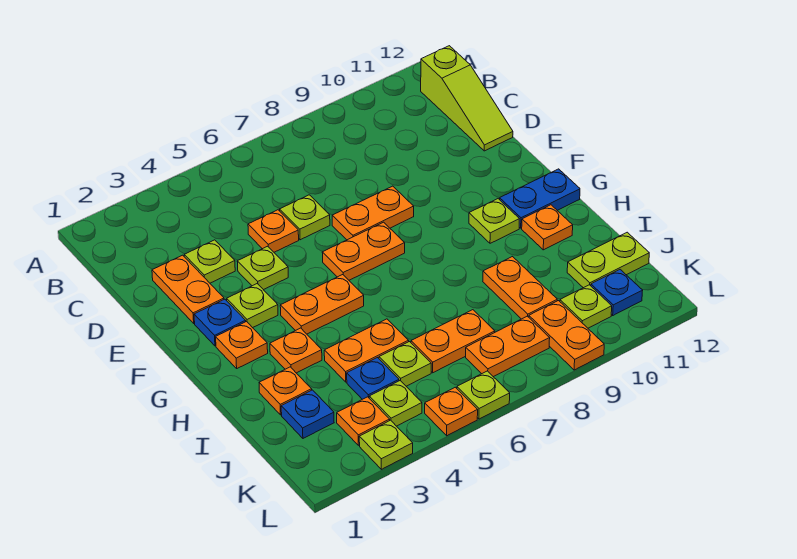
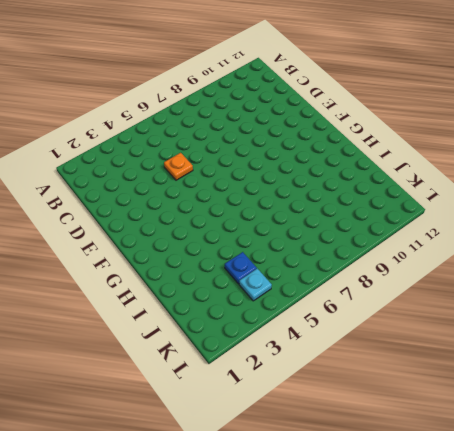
cyan plate K4 level 1 -> lime plate K4 level 1
none -> lime slope B12:D12 level 1 top B
none -> orange plate D2:E2 level 1
none -> lime plate D3 level 1
none -> lime plate D6 level 1

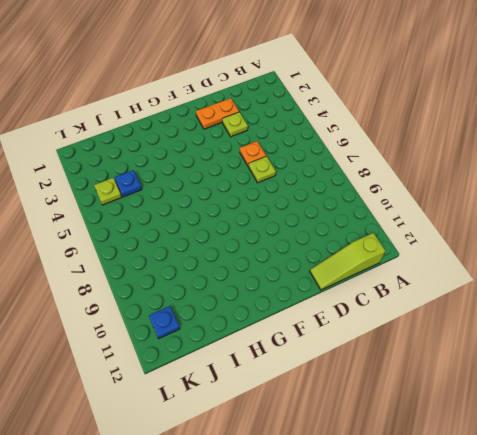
none -> lime plate E4 level 1
none -> orange plate E7:E8 level 1
none -> blue plate F2 level 1
none -> lime plate F3 level 1

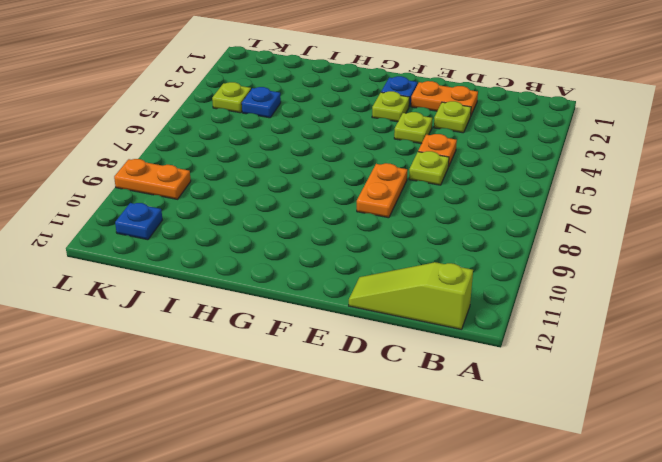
none -> orange plate F6:F7 level 1
none -> orange plate G2 level 1
none -> orange plate G4:G5 level 1
none -> lime plate G10 level 1

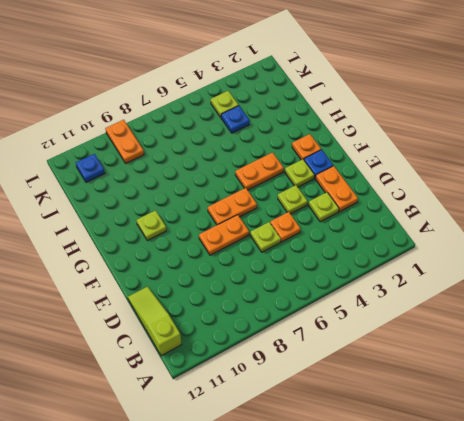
none -> blue plate G11:G12 level 1
none -> orange plate H3 level 1
none -> orange plate H11 level 1
none -> orange plate I2 level 1

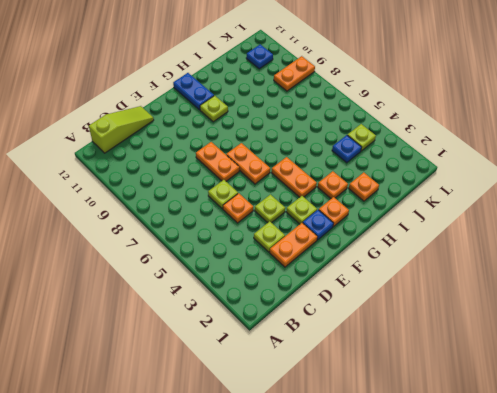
none -> orange plate H11 level 1
none -> orange plate I4:I5 level 1
none -> orange plate I9:J9 level 1
none -> blue plate J2 level 1

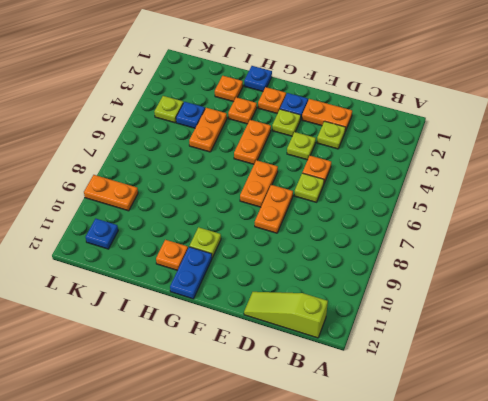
blue plate H1 level 1 -> blue plate J2 level 1
none -> orange plate I9:J9 level 1
none -> lime plate J5 level 1
none -> orange plate J6:J7 level 1
none -> lime plate J11:J12 level 1

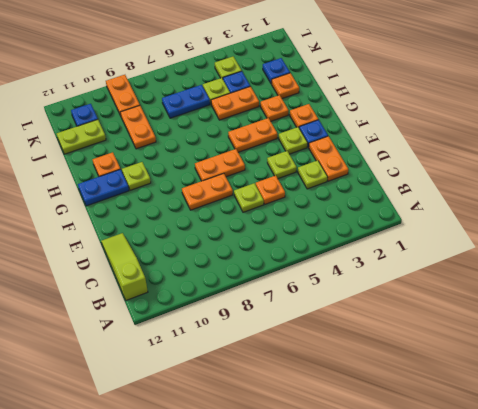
blue plate J6:J7 level 1 -> orange plate J6:J7 level 1
none -> orange plate K3 level 1
none -> orange plate K7:K8 level 1
none -> lime plate K10 level 1
none -> lime plate L3 level 1

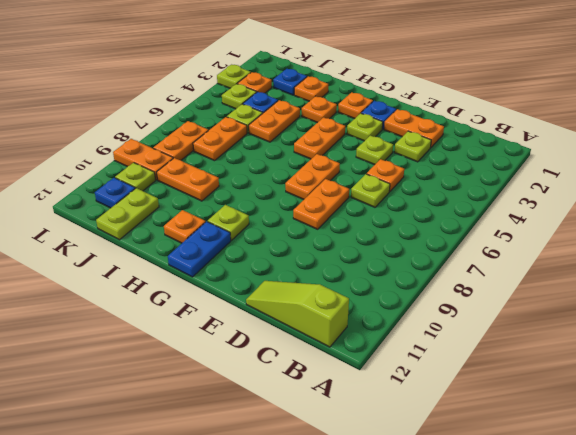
none -> orange plate L5 level 1
none -> lime plate L6 level 1

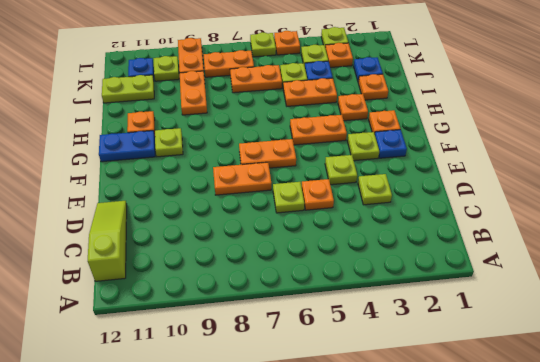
none -> orange plate D2:E2 level 1

